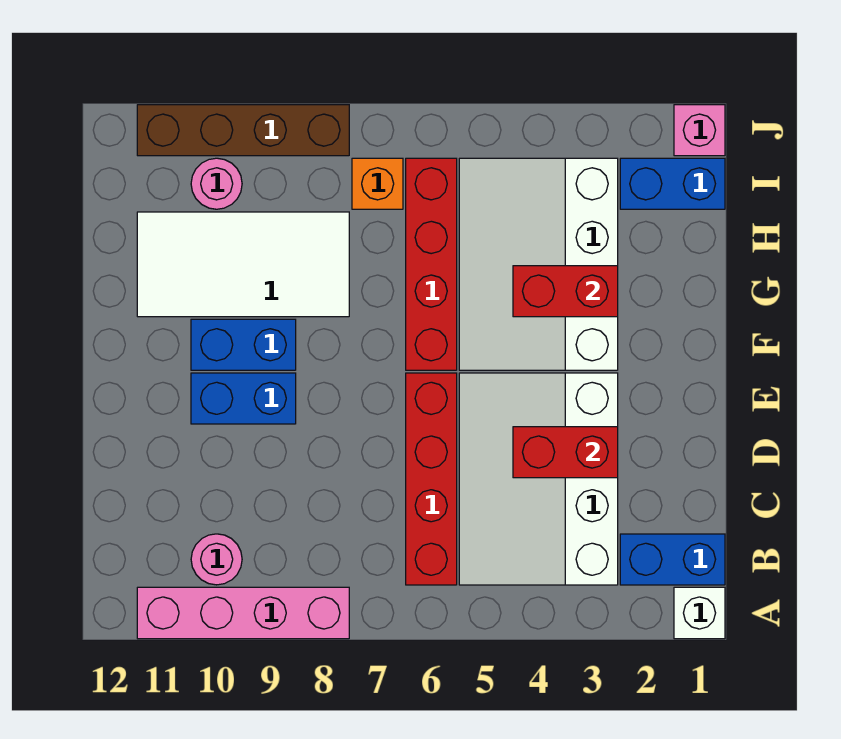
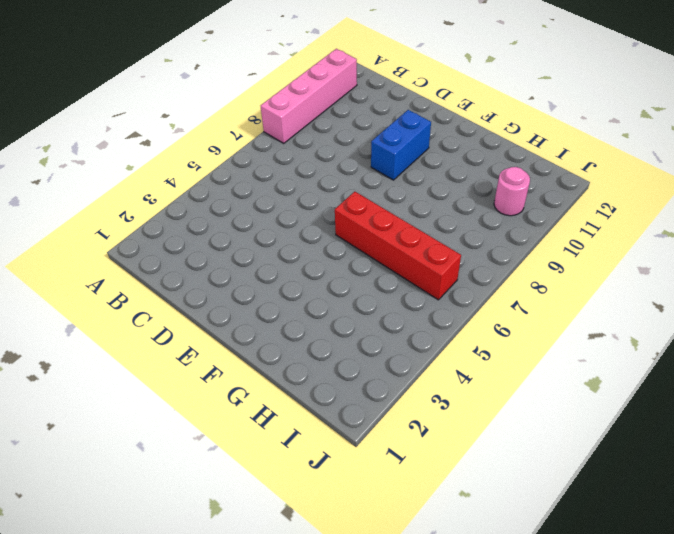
none -> white brick A1 level 1
none -> blue brick B1:B2 level 1
none -> white slope B3:E5 level 1 top 3

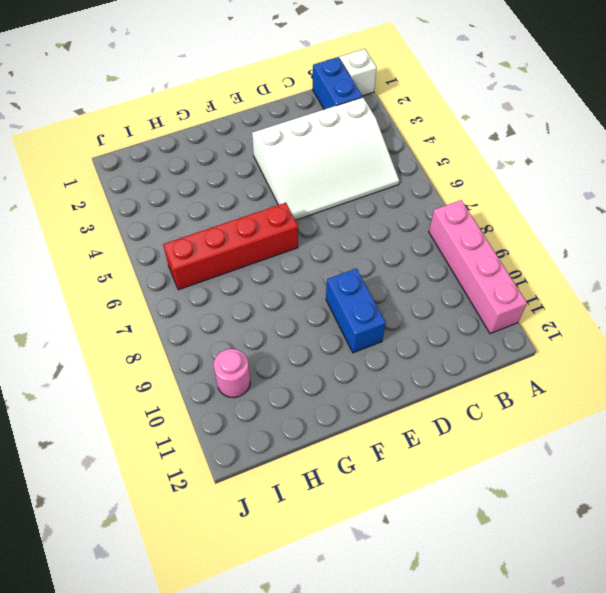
none -> red brick B6:E6 level 1
none -> pink round brick B10 level 1
none -> white slope F3:I5 level 1 top 3

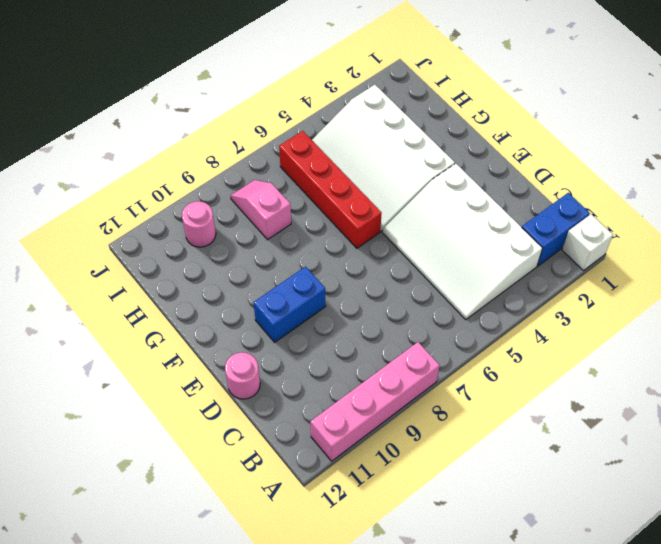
pink round brick D12 level 1 -> pink round brick B10 level 1
pink slope H8:I8 level 1 top H -> white tile G8:H11 level 1
none -> red brick B6:E6 level 1
none -> blue brick F9:F10 level 1
none -> blue brick I1:I2 level 1

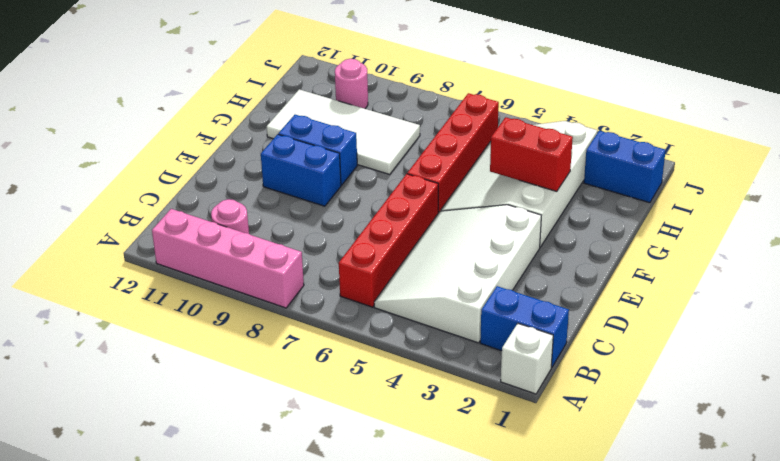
none -> orange brick I7 level 1
none -> pink brick J1 level 1
none -> brown brick J8:J11 level 1

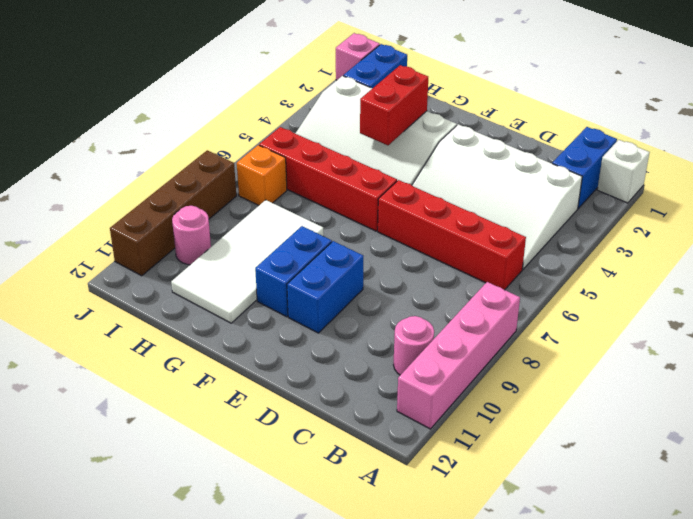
none -> red brick D3:D4 level 2

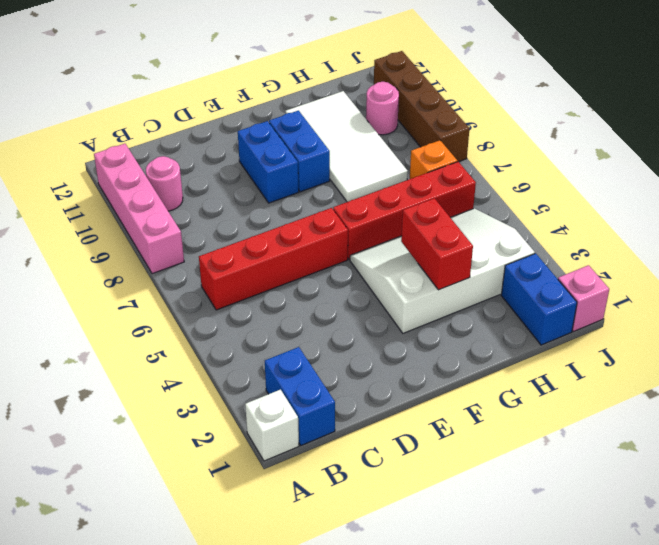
none -> white slope B3:E5 level 1 top 3
none -> red brick D3:D4 level 2

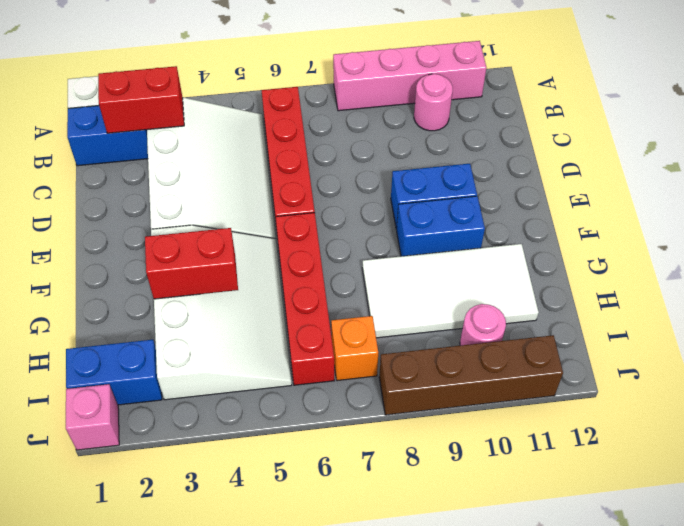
red brick B2:B3 level 2 -> red brick D3:D4 level 2

